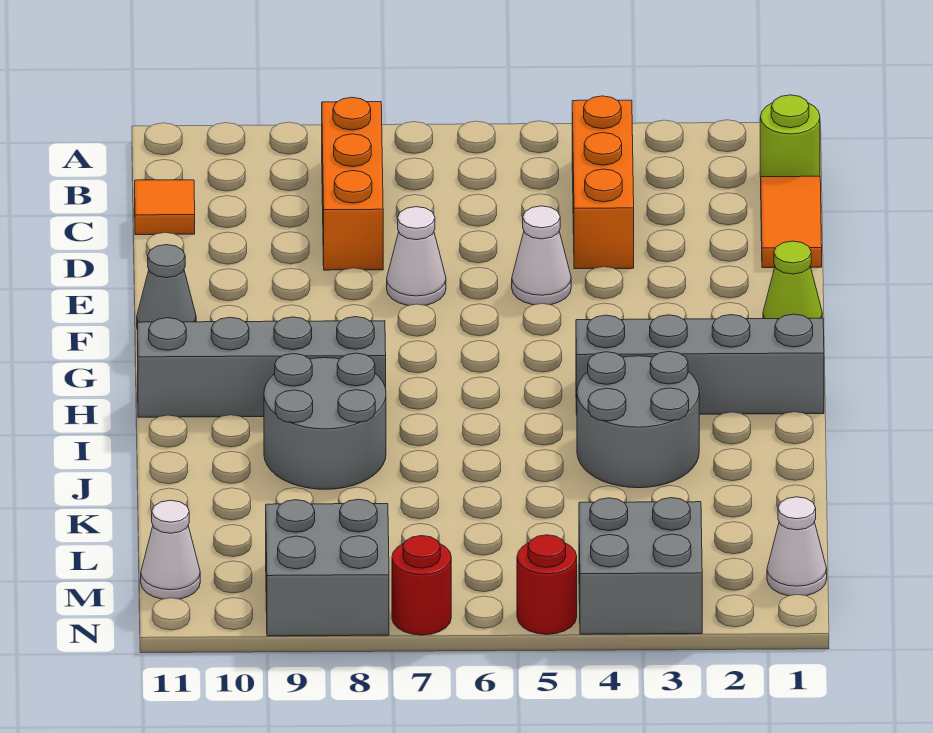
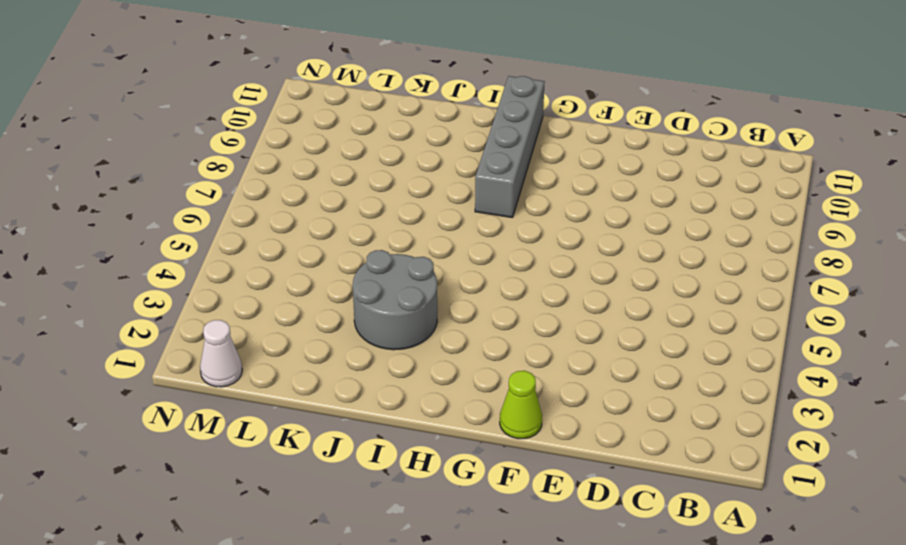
none -> lime round brick B1 level 1
none -> orange brick B4:D4 level 1
none -> orange brick B8:D8 level 1

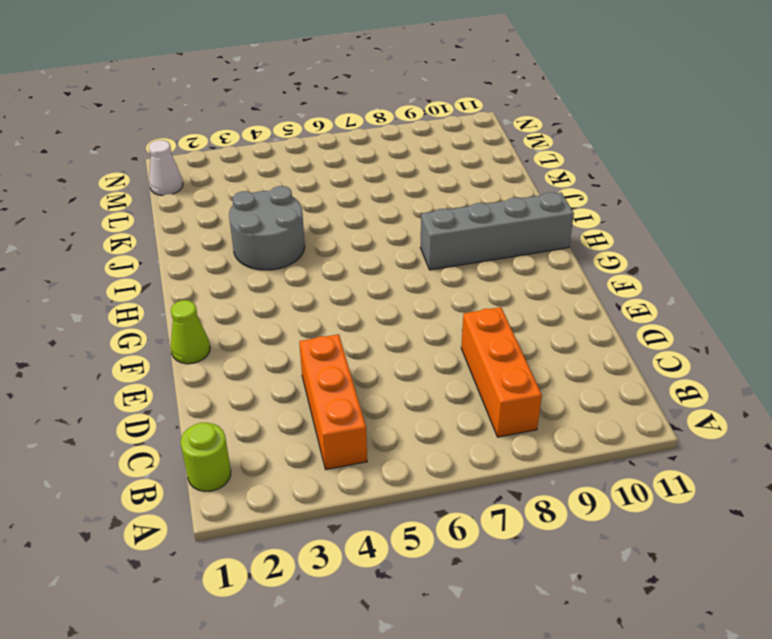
none -> orange tile C1:D1 level 1
none -> orange tile C11 level 1
none -> white cone E5 level 1

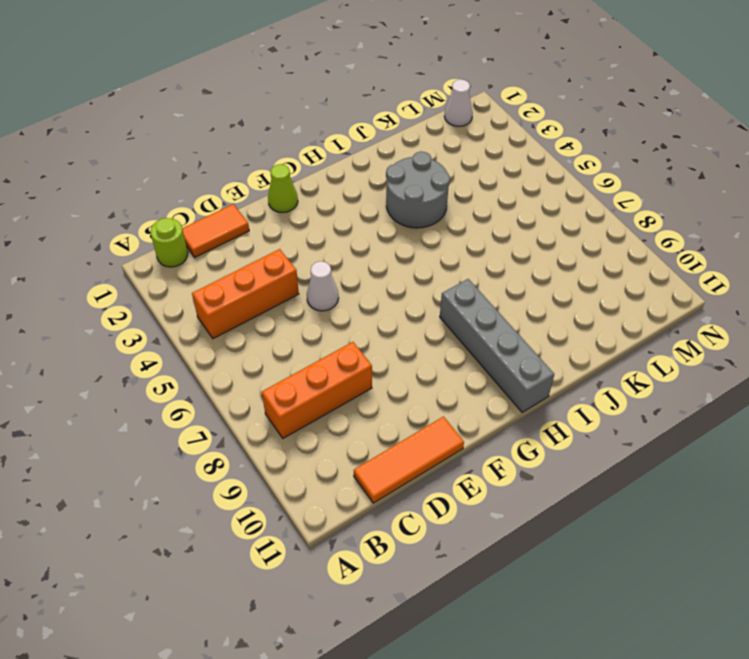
orange tile C11:E11 level 1 -> orange tile C11 level 1
none -> white cone E7 level 1
none -> grey cone F11 level 1
none -> grey brick H1:H4 level 1

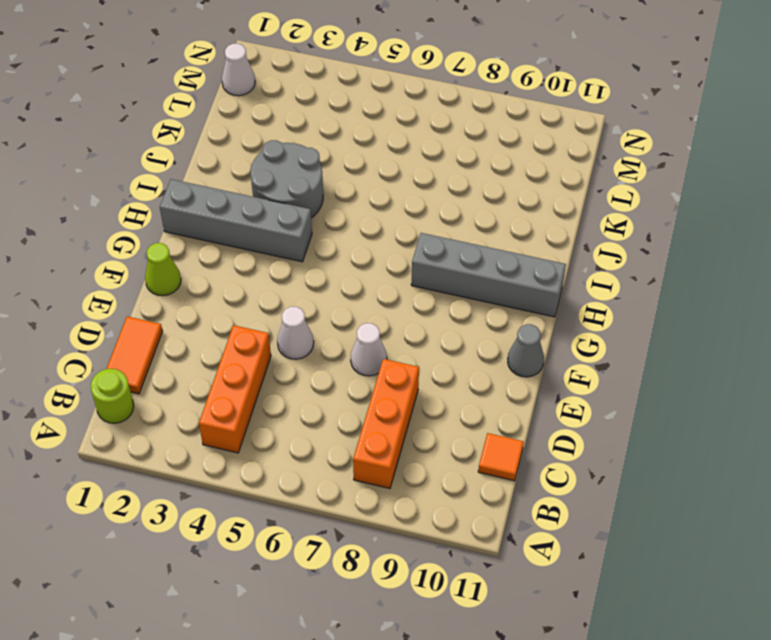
none -> grey round brick I8:J9 level 1
none -> grey brick M3:N4 level 1
none -> grey brick M8:N9 level 1

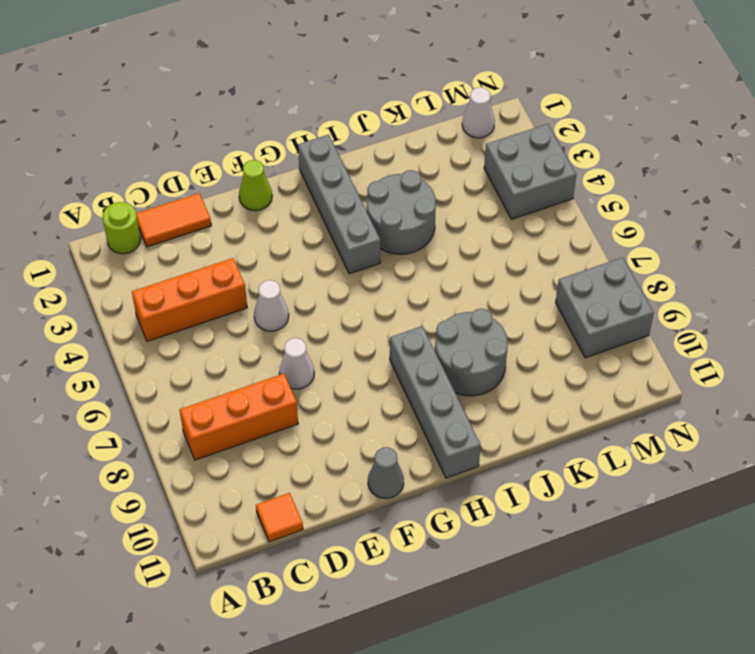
none -> white cone M11 level 1
none -> red round brick N5 level 1
none -> red round brick N7 level 1

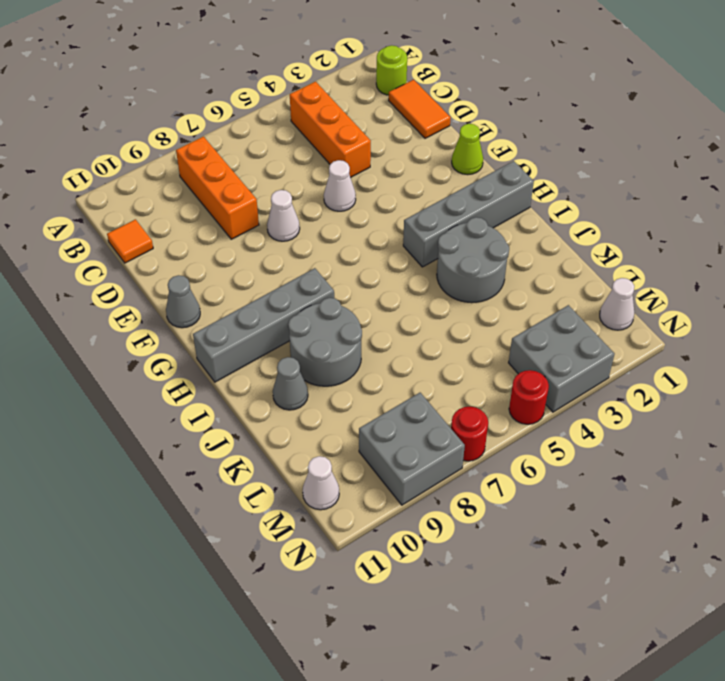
grey cone J10 level 1 -> none

